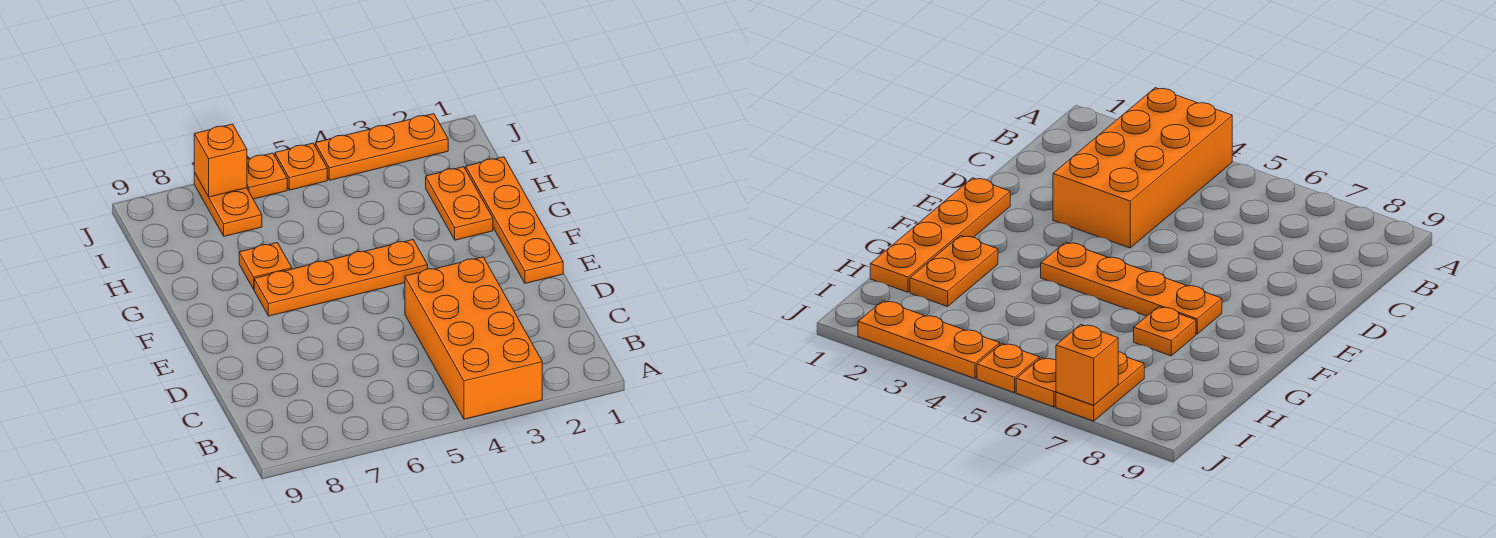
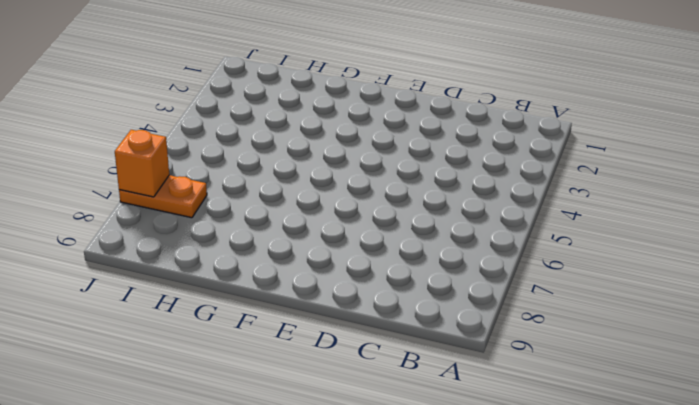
none -> orange brick A3:D4 level 1
none -> orange plate E1:H1 level 1

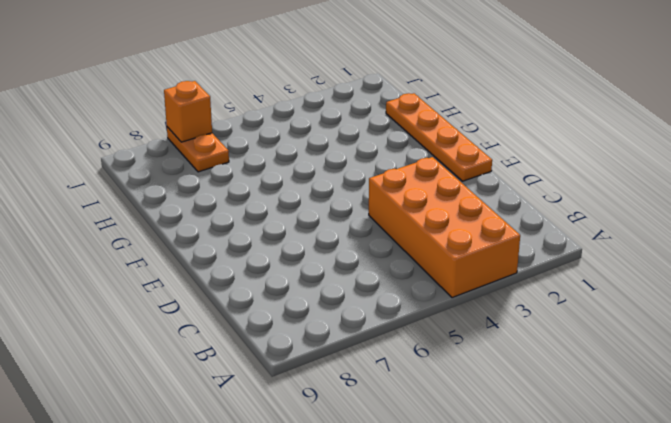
none -> orange plate F4:F7 level 1
none -> orange plate G2:H2 level 1

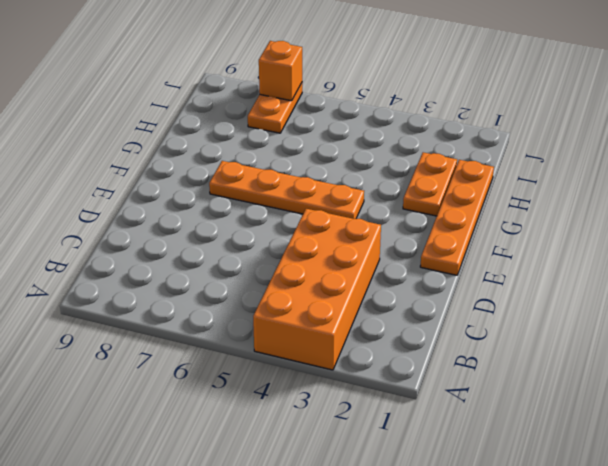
none -> orange plate G7 level 1
none -> orange plate J2:J4 level 1

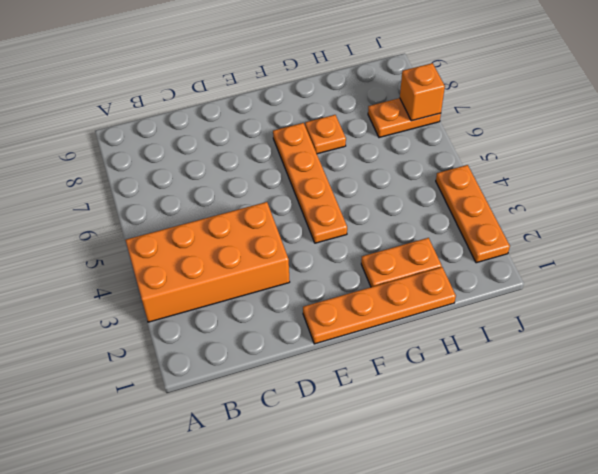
none -> orange plate J5 level 1
none -> orange plate J6 level 1

